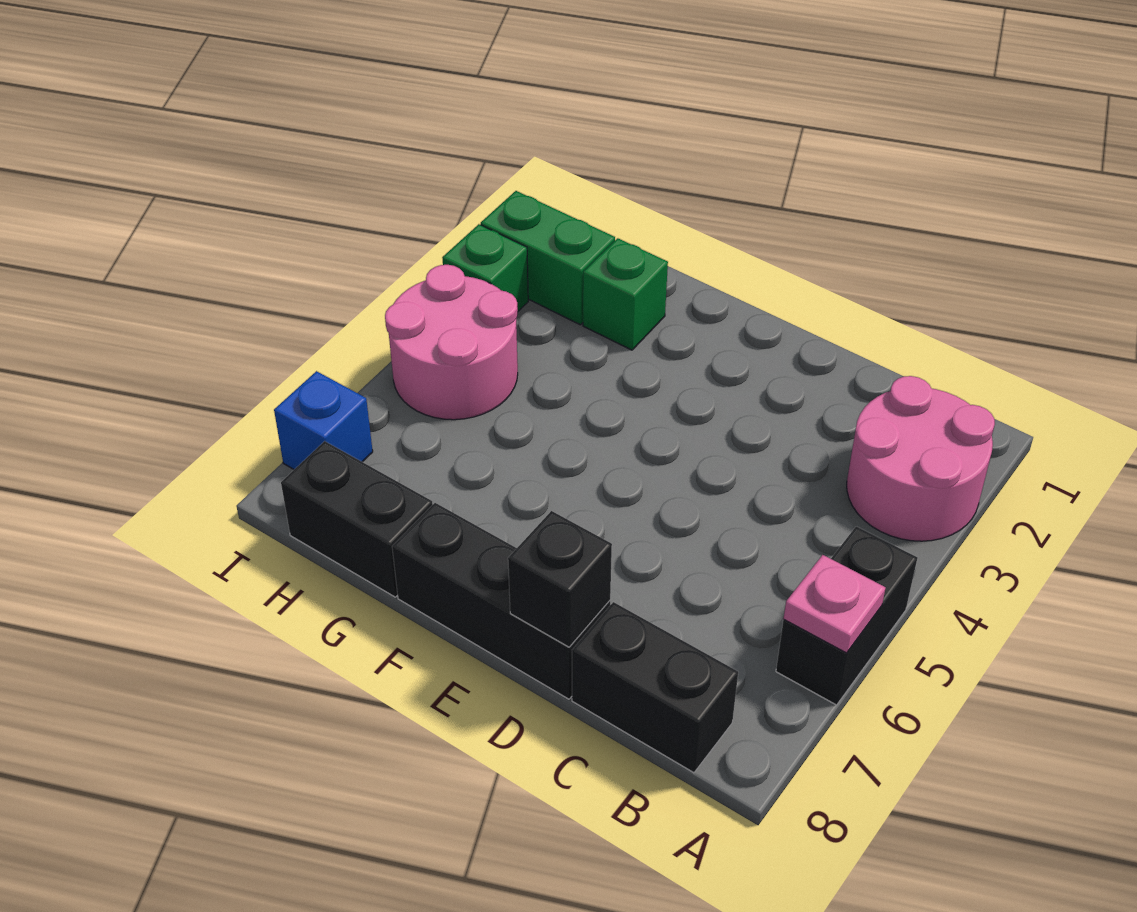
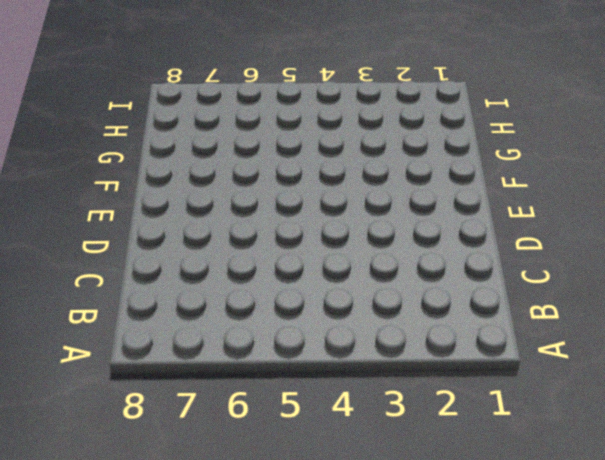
none -> pink round brick A2:B3 level 1
none -> black brick A5:A6 level 1
none -> black brick B8:C8 level 1

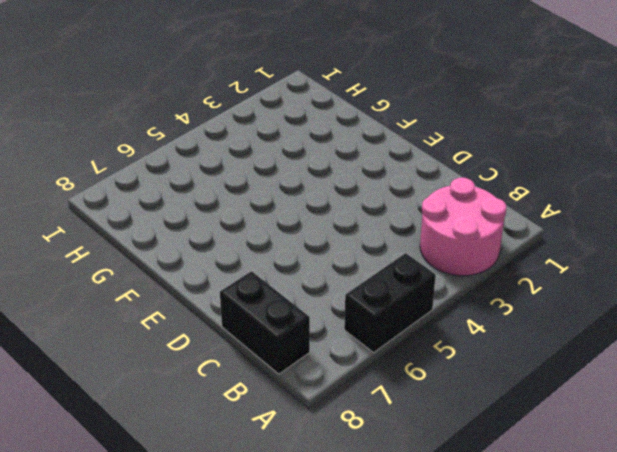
none -> black brick D8:F8 level 1
none -> green brick G2 level 1
none -> black brick G8:H8 level 1

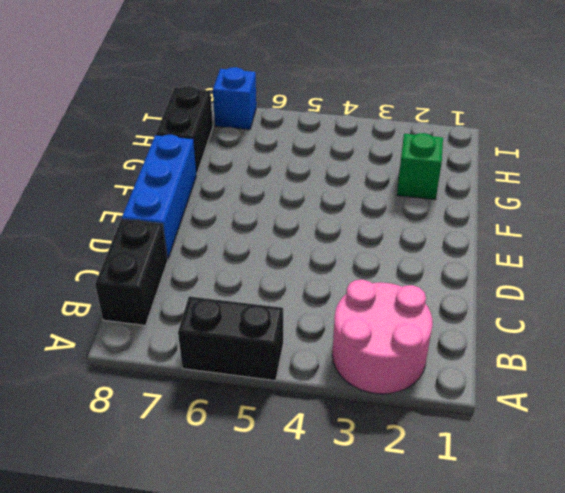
blue brick D8:F8 level 1 -> black brick D8:F8 level 1
none -> green brick H2:I2 level 1
none -> pink round brick H4:I5 level 1
none -> green brick I3 level 1

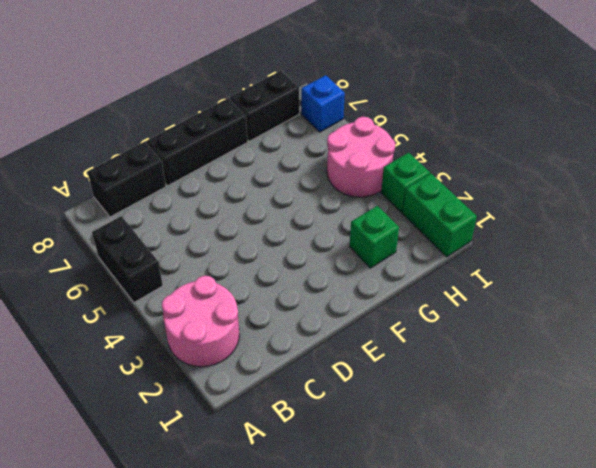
green brick I1:I2 level 1 -> green brick H2:I2 level 1
none -> pink plate A6 level 2
none -> black brick D8 level 2

